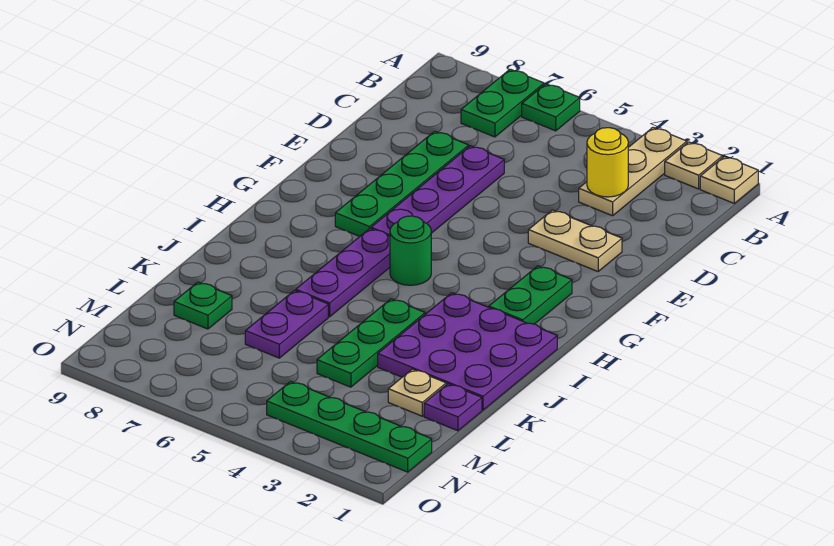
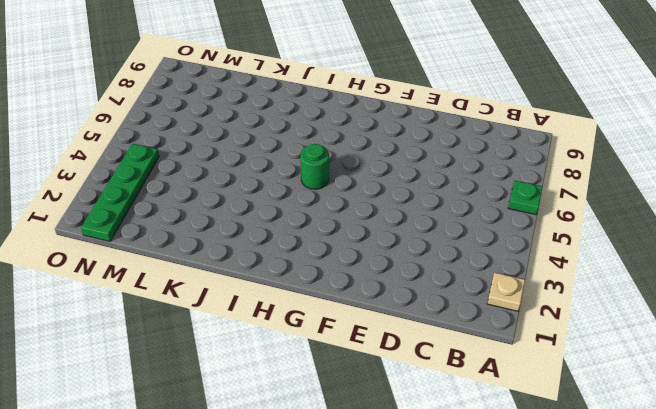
none -> tan plate A1 level 1
none -> tan plate A3:C3 level 1
none -> green plate A7:B7 level 1

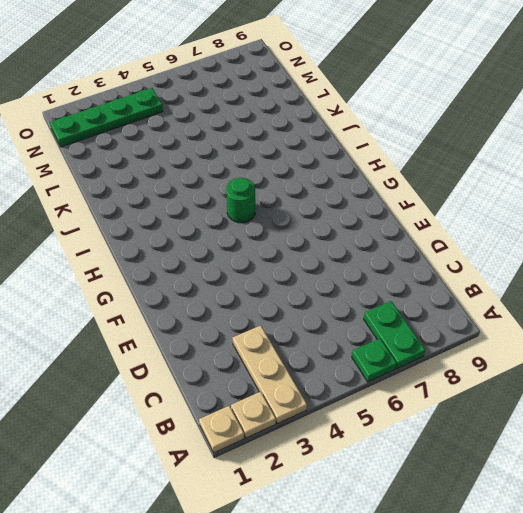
none -> purple plate D6:G6 level 1
none -> green plate D7:G7 level 1
none -> tan plate E2:E3 level 1

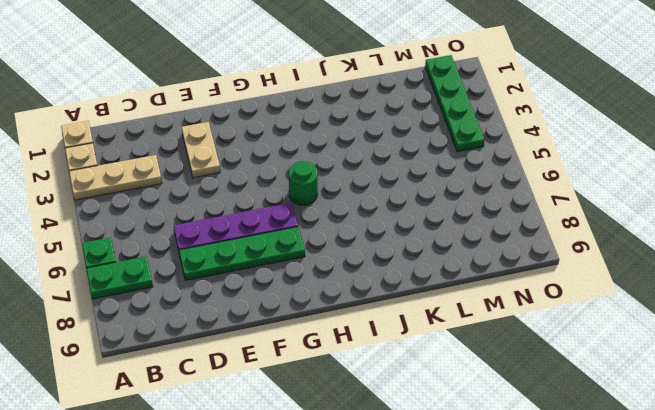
none -> green plate G2:H2 level 1
none -> purple plate H6:J6 level 1
none -> purple plate I1:K3 level 1

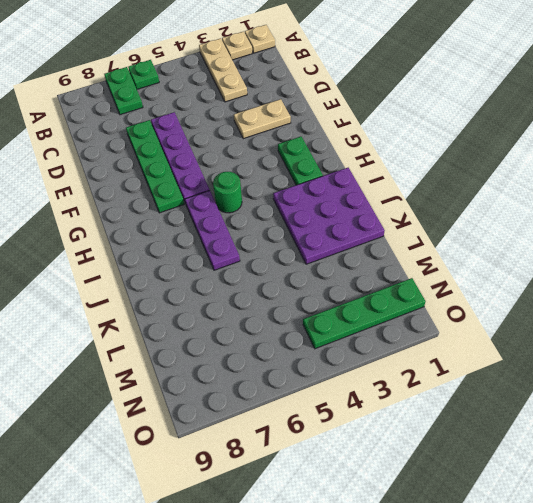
none -> green plate J4:L4 level 1
none -> purple plate K6:L6 level 1
none -> purple plate L1 level 1

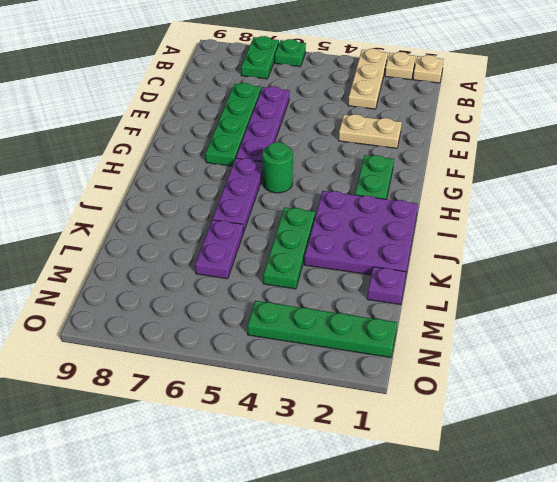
none -> tan plate L2 level 1
none -> green plate L8 level 1
none -> yellow round brick C3 level 2

